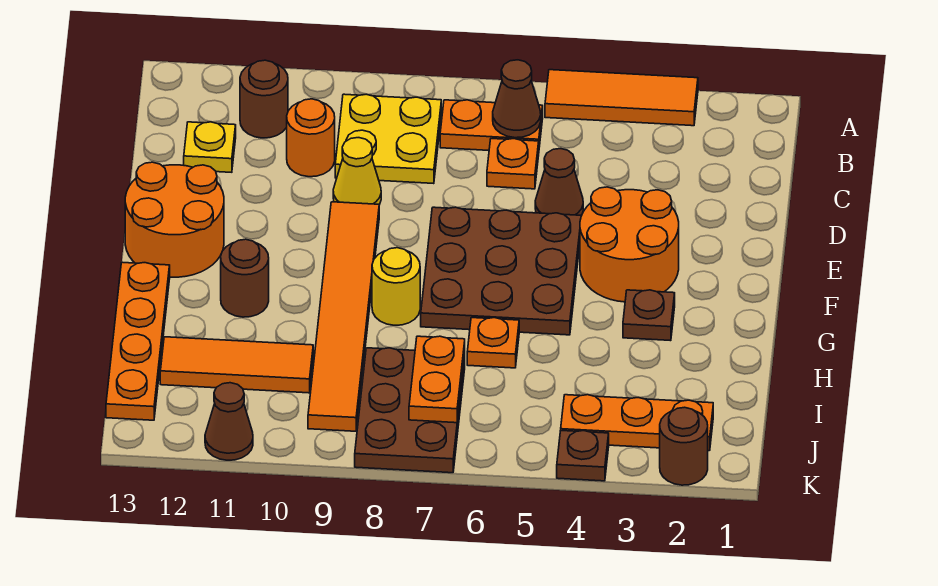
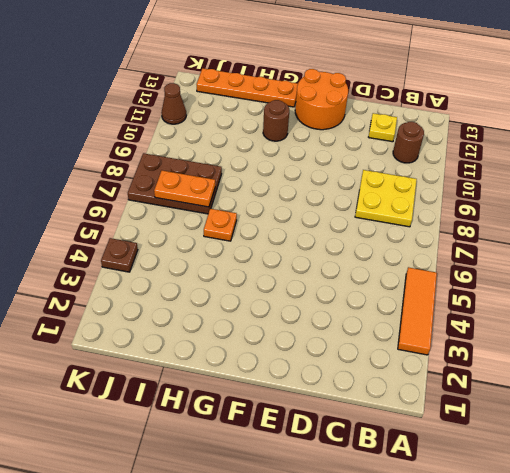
none -> orange plate B6:B7 level 1
none -> orange plate C6 level 1
none -> orange round brick C10 level 1

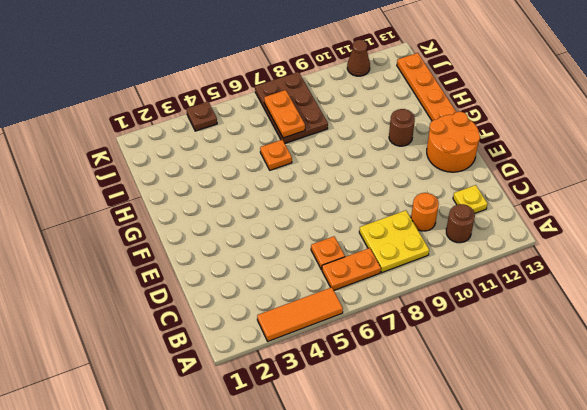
none -> brown cone D5 level 1
none -> yellow cone D9 level 1
none -> orange round brick E3:F4 level 1

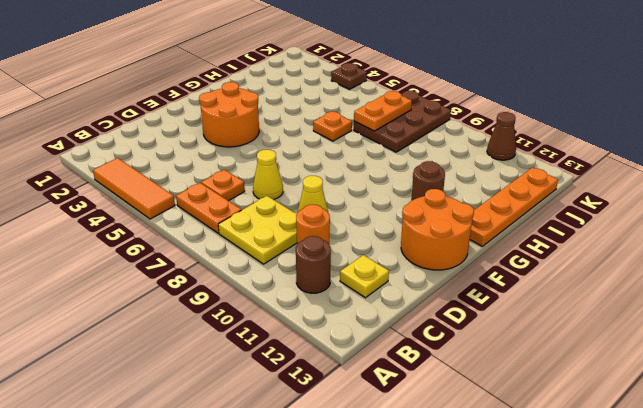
yellow cone D7 level 1 -> none
none -> brown cone D5 level 1
none -> brown plate E5:G7 level 1
none -> orange tile E9:J9 level 1

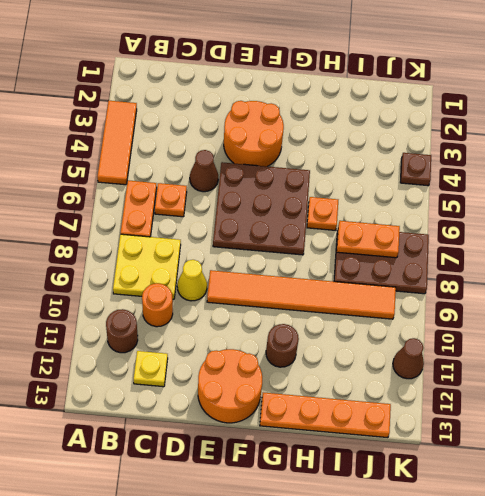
none -> brown plate G3 level 1
none -> yellow round brick G8 level 1
none -> orange tile I10:I12 level 1

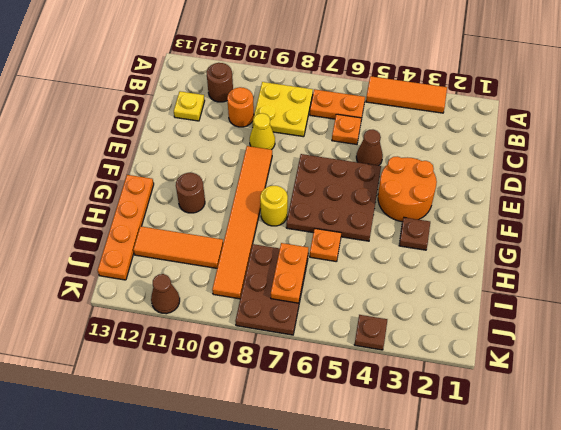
none -> orange round brick E12:F13 level 1
none -> orange plate J2:J4 level 1
none -> brown round brick K2 level 1

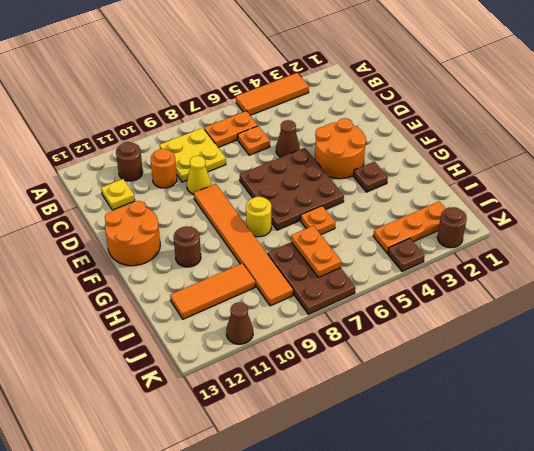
none -> orange plate G13:J13 level 1
none -> brown cone B6 level 2

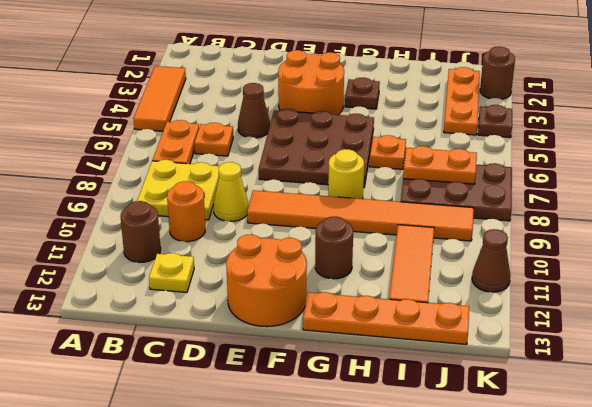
none -> brown cone B6 level 2

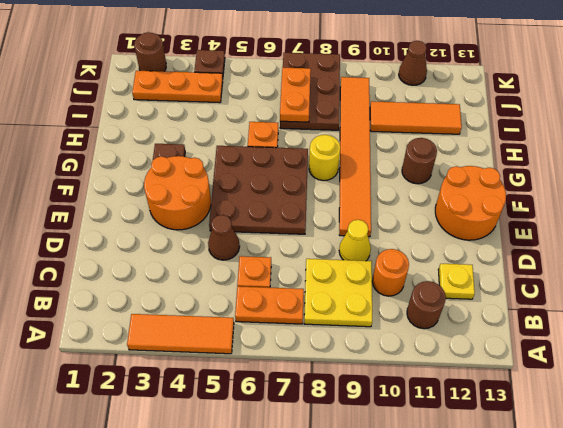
none -> orange plate G13:J13 level 1
none -> brown cone B6 level 2

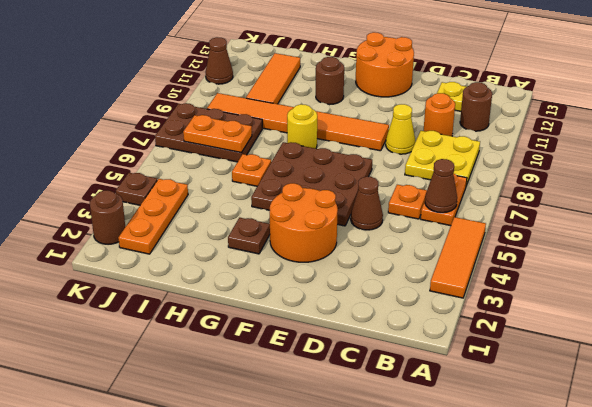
none -> orange plate G13:J13 level 1

